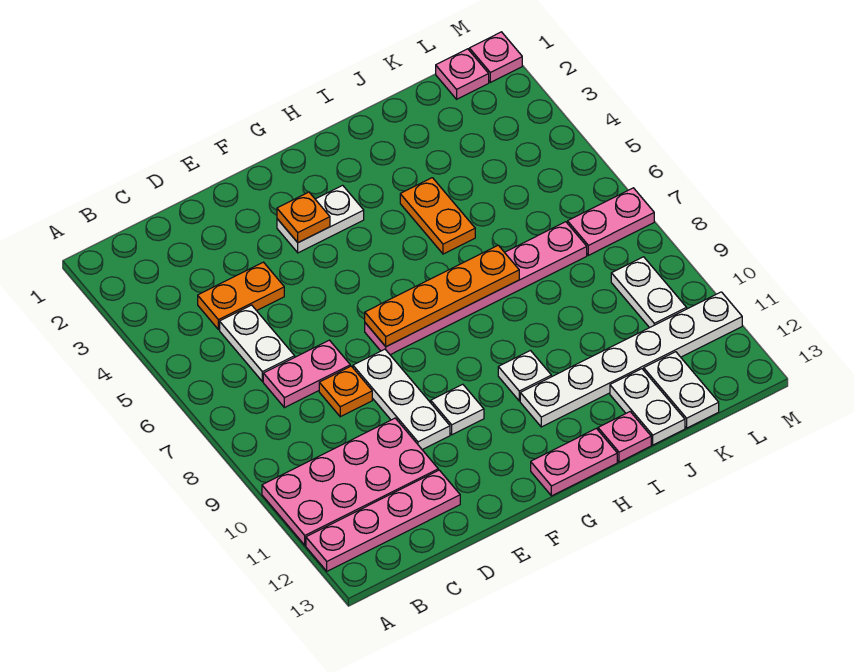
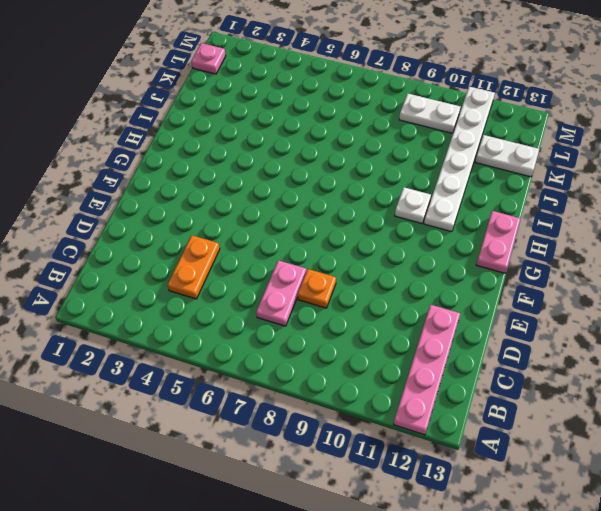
none -> pink plate A10:D11 level 1
none -> white plate C5:C6 level 1
none -> white plate E8:E10 level 1

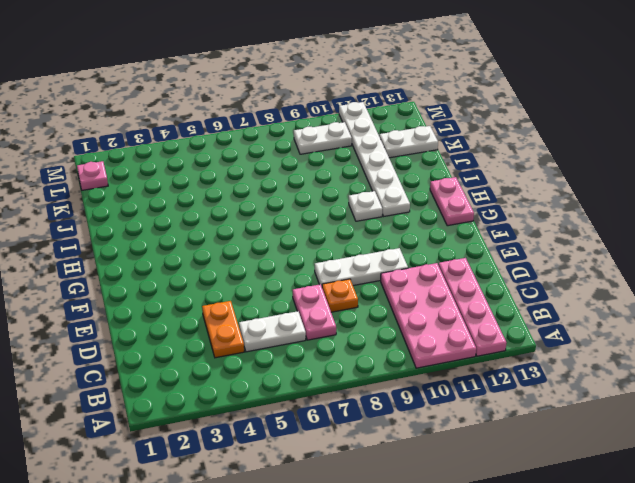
none -> white plate F3:G3 level 1
none -> pink plate F7:K7 level 1
none -> white plate F10 level 1

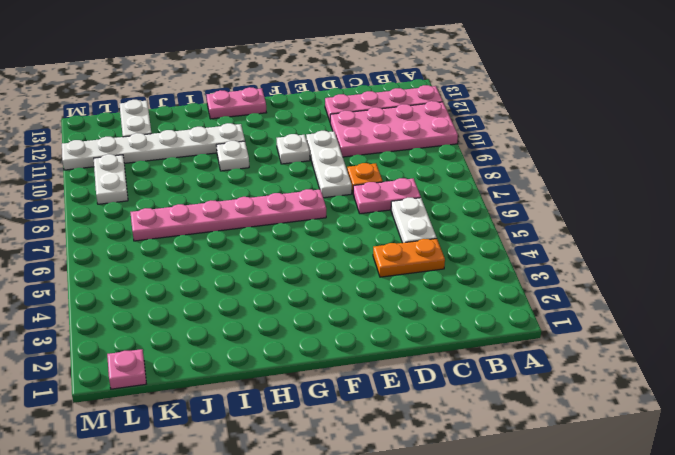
none -> white plate F3:G3 level 1
none -> orange plate I4:I5 level 1
none -> pink plate I13 level 1

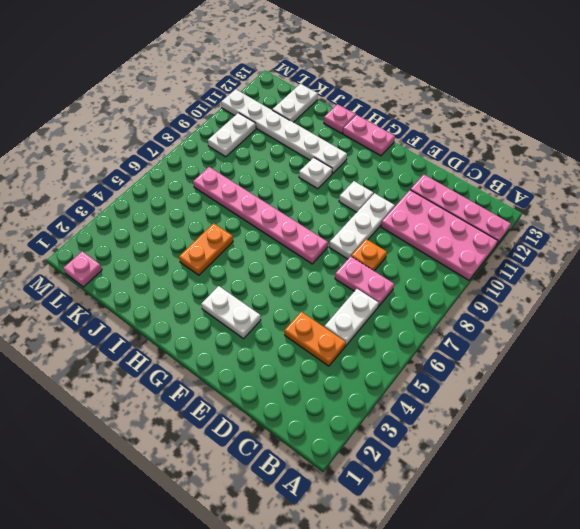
none -> white plate J12:J13 level 1
none -> pink plate L7:M7 level 1
none -> pink plate M1 level 1

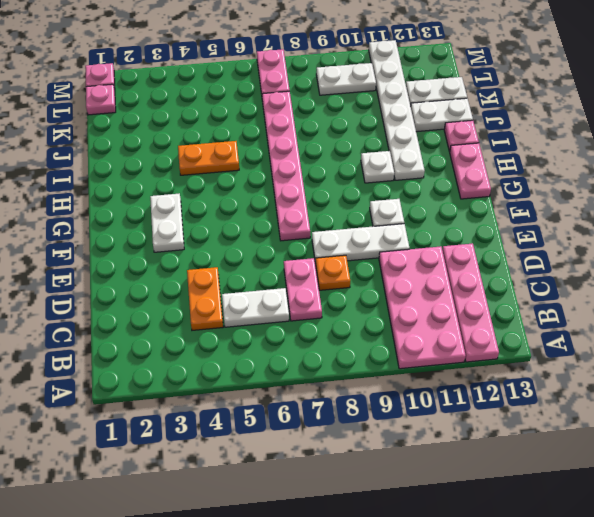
none -> orange plate F3 level 2
none -> orange plate F7:I7 level 2

